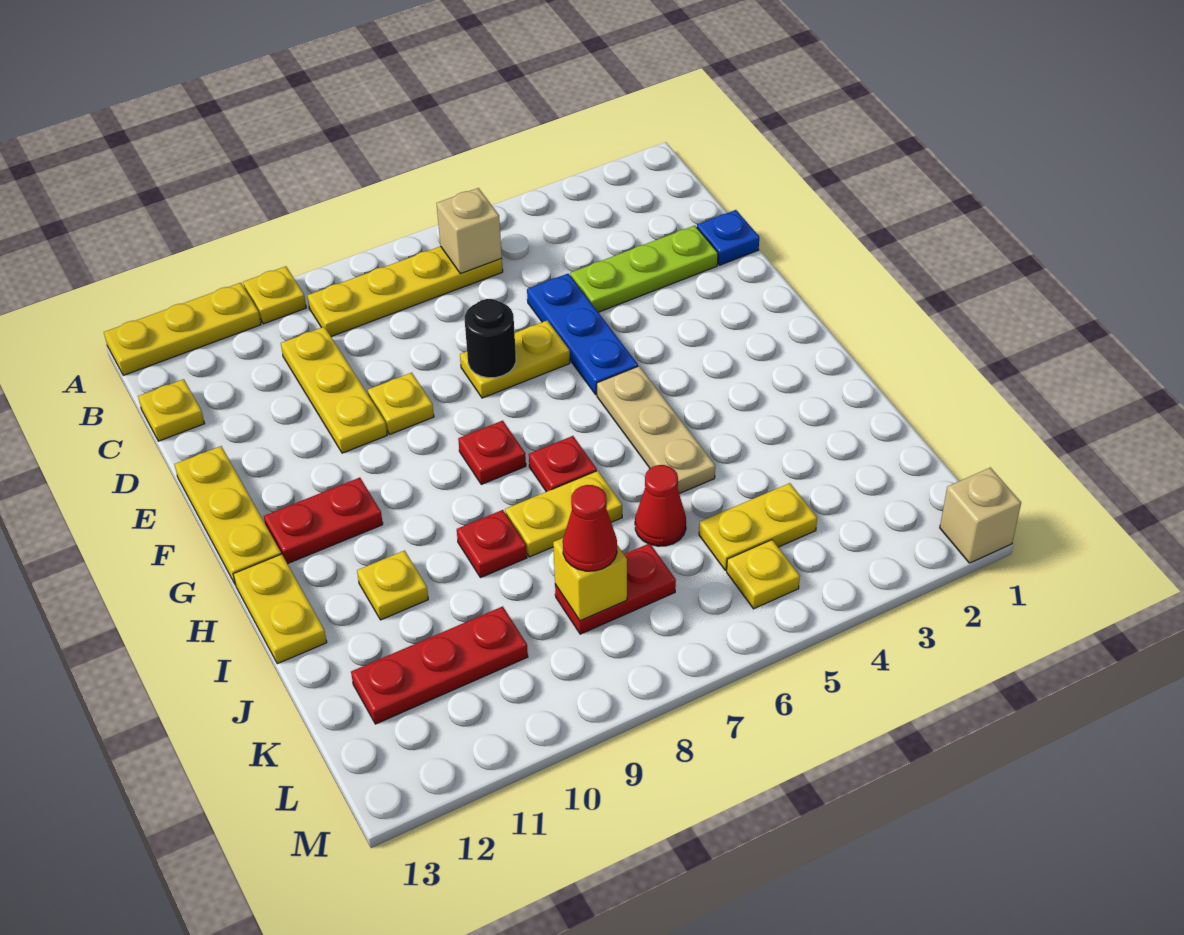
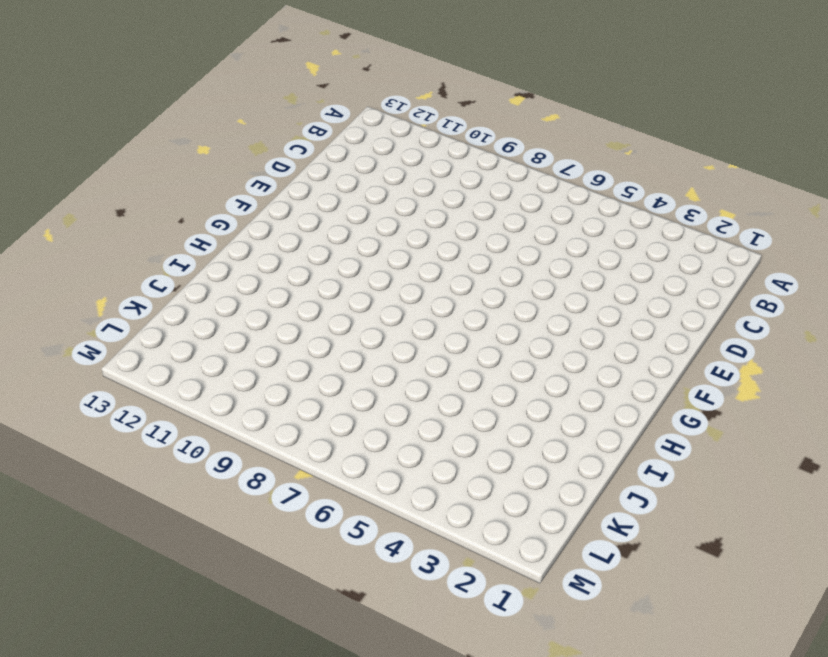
none -> yellow plate A10 level 1
none -> yellow plate A11:A13 level 1
none -> yellow plate B6:B9 level 1

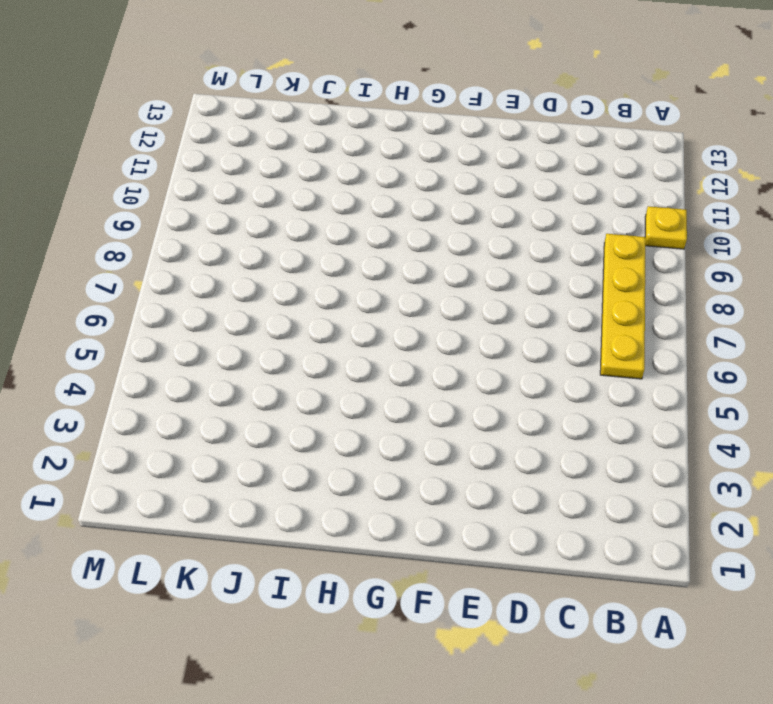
none -> yellow plate A11:A13 level 1
none -> yellow plate C10:E10 level 1
none -> yellow plate C13 level 1

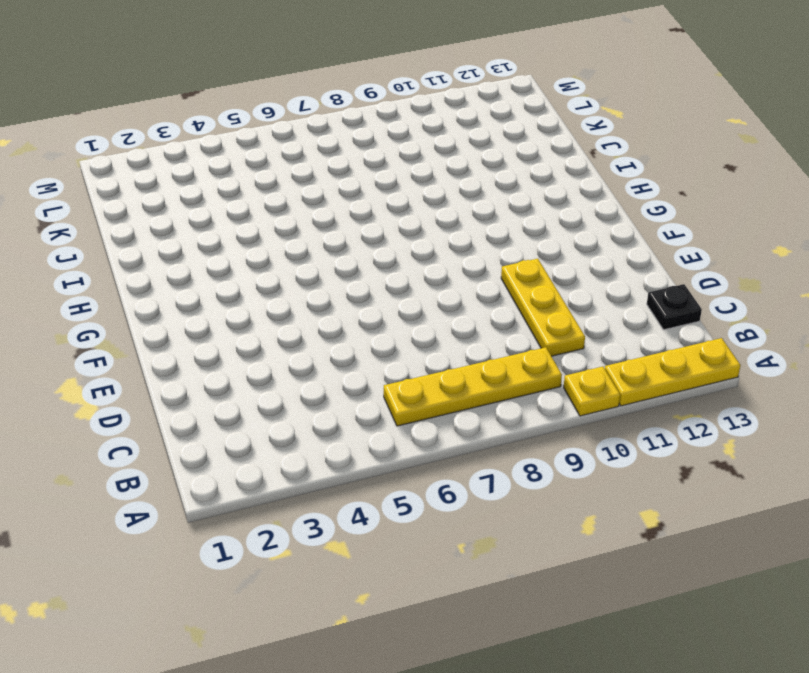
black plate C13 level 1 -> yellow plate C13 level 1
none -> blue plate D1 level 1
none -> lime plate D2:D4 level 1
none -> blue plate D5:F5 level 1

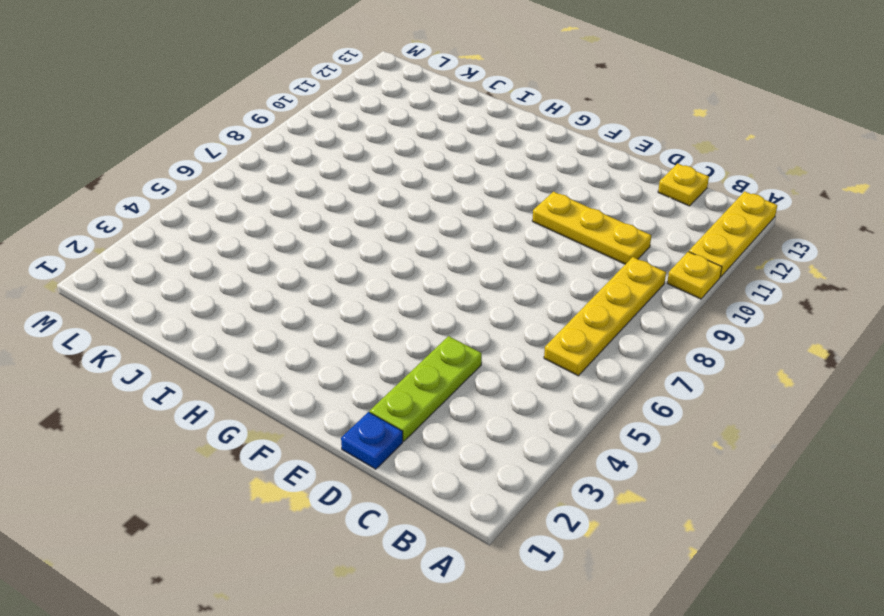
none -> blue plate D5:F5 level 1
none -> yellow plate E6:E7 level 1
none -> yellow plate E9 level 1

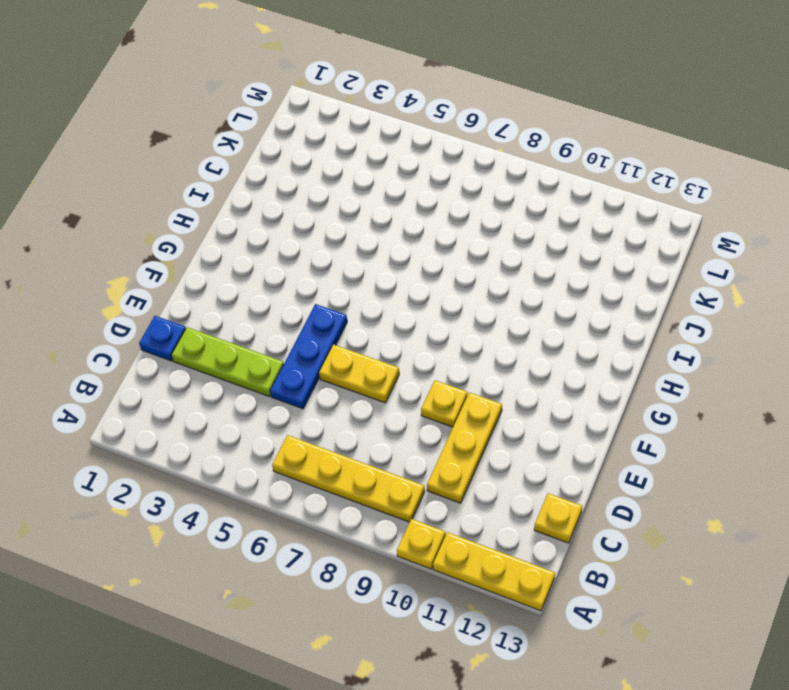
none -> yellow plate E13:G13 level 1
none -> tan plate G5:I5 level 1
none -> red plate G8 level 1

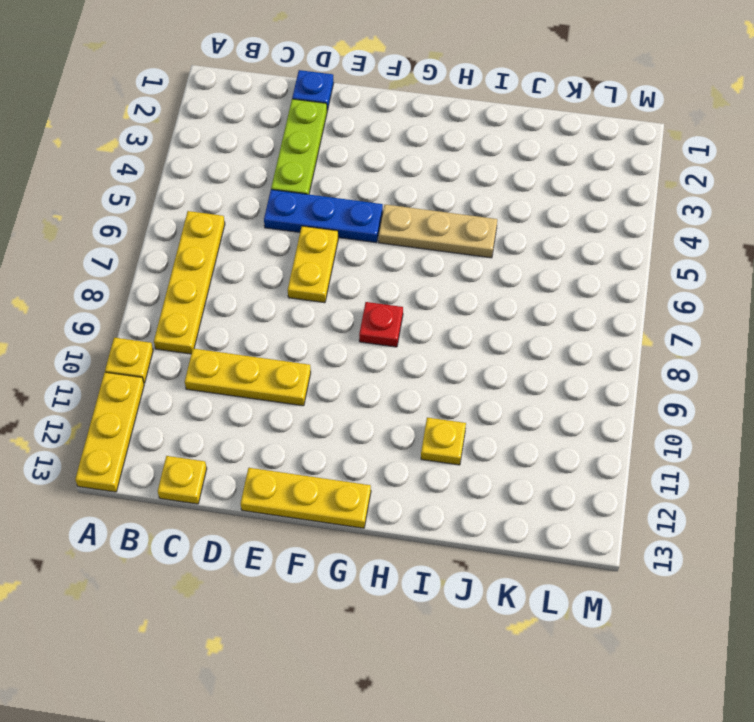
none -> yellow plate E9 level 1
none -> red plate G11:G12 level 1
none -> red plate H7 level 1

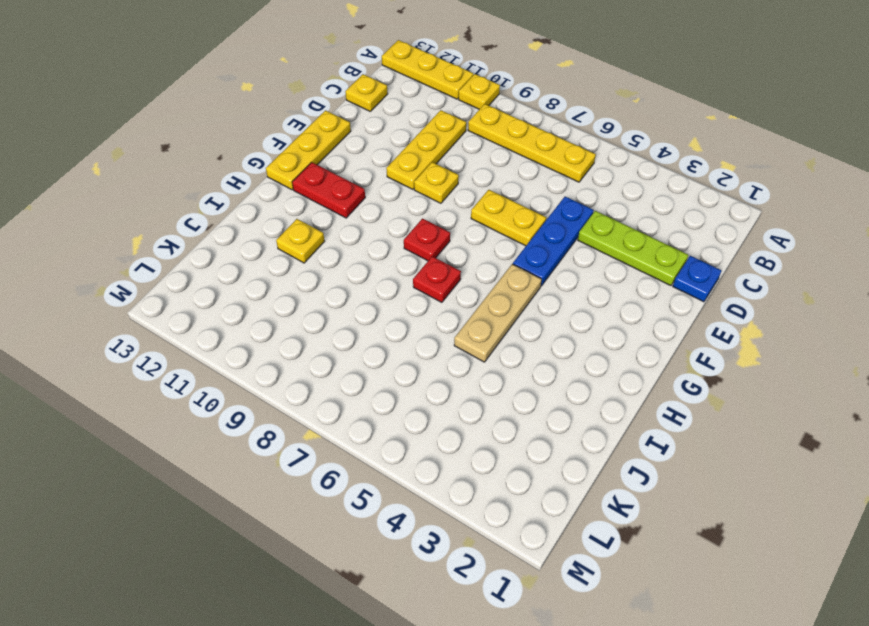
none -> yellow plate H13:I13 level 1
none -> yellow plate I7:I8 level 1
none -> red plate I9 level 1

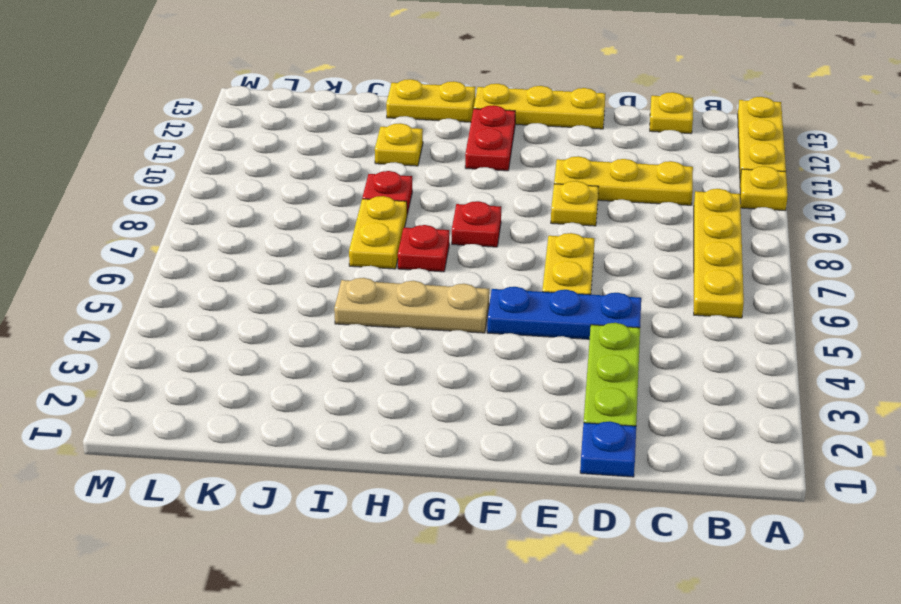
none -> red cone J6 level 1
none -> yellow plate K4:K5 level 1
none -> red plate K7:K8 level 1

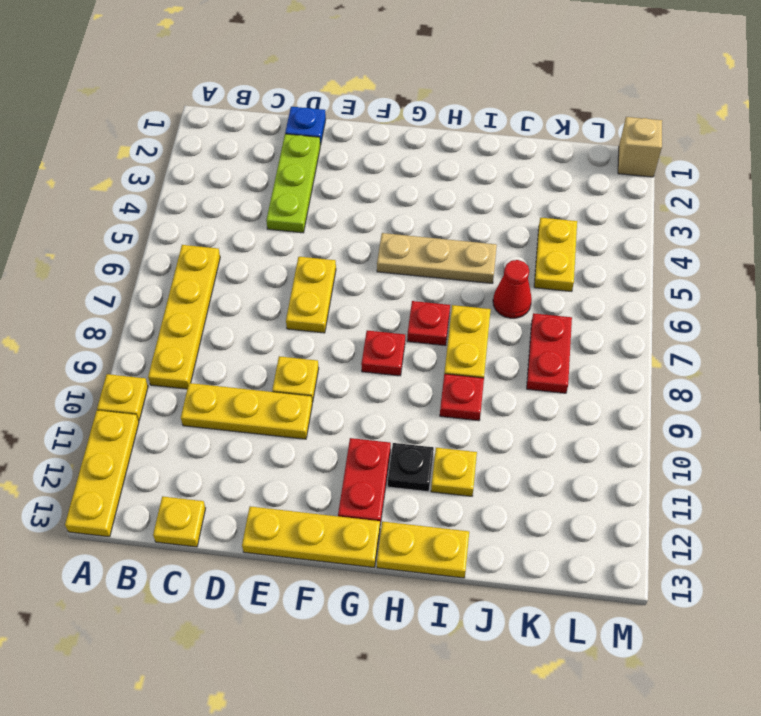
black plate H11 level 1 -> none
none -> blue plate D5:F5 level 1
none -> red plate K10:K12 level 1
none -> yellow plate L5 level 1

